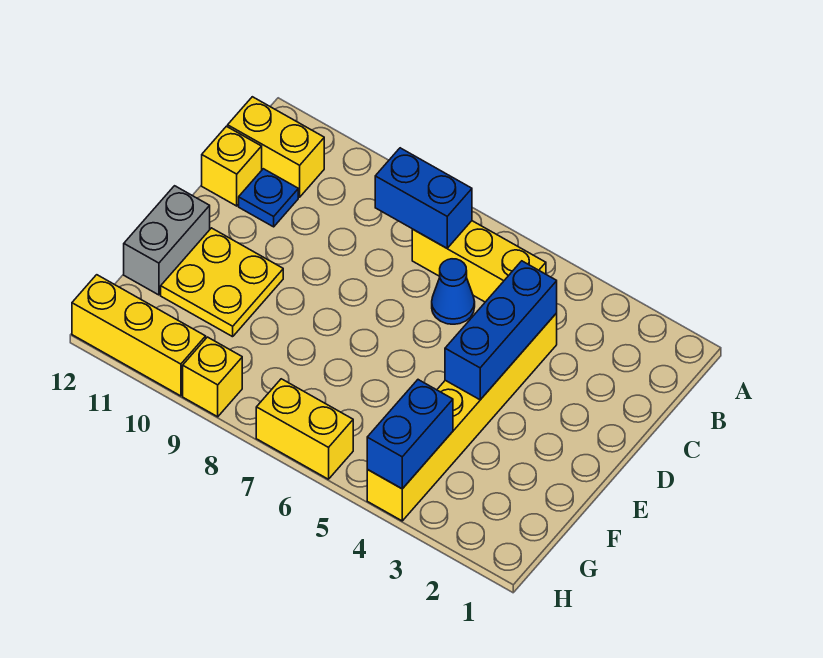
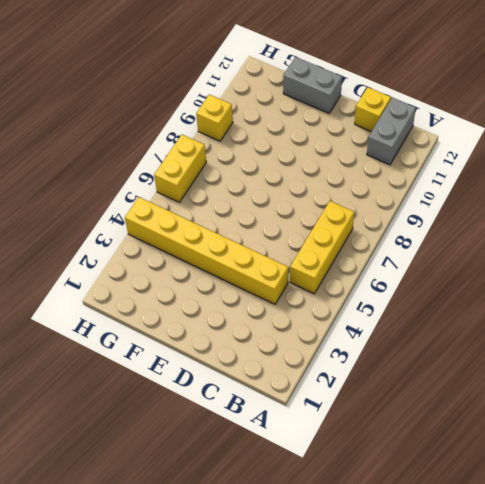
grey brick B11:B12 level 1 -> yellow brick B11:B12 level 1
none -> blue cone C6 level 1
none -> blue plate C11 level 1
none -> yellow plate E10:F11 level 1

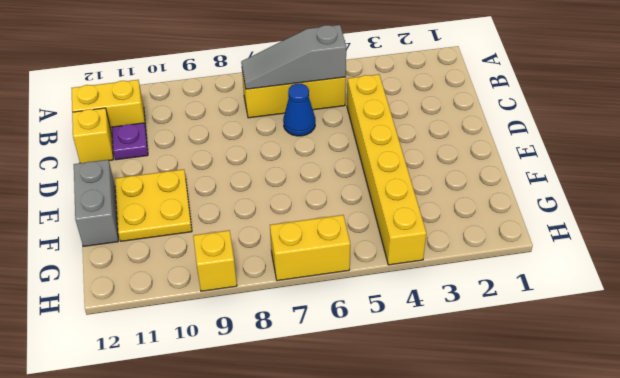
grey slope B5:B7 level 2 top 5 -> blue brick B7:B8 level 2
purple plate C11 level 1 -> blue plate C11 level 1
none -> yellow brick H10:H12 level 1
none -> blue brick C4:E4 level 2
none -> blue brick G4:H4 level 2

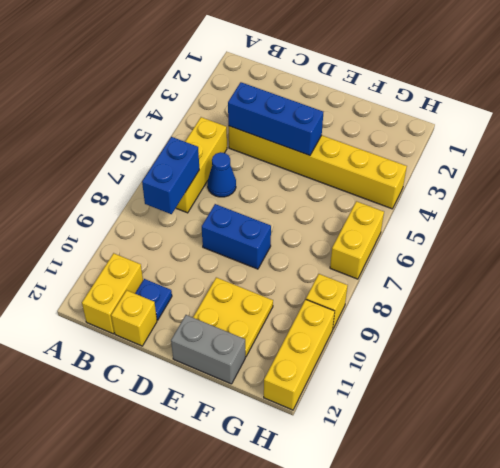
blue brick D8:E8 level 1 -> blue brick G4:H4 level 2

